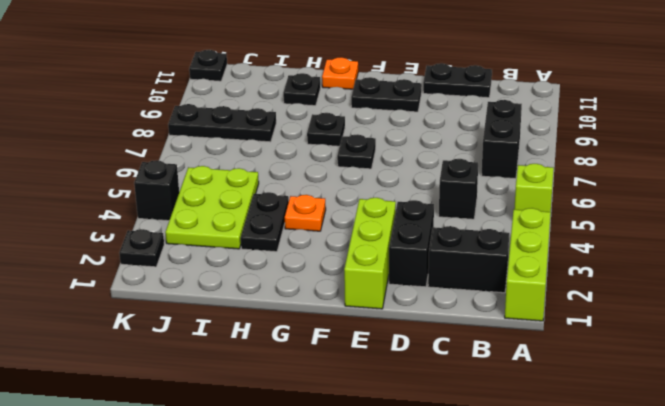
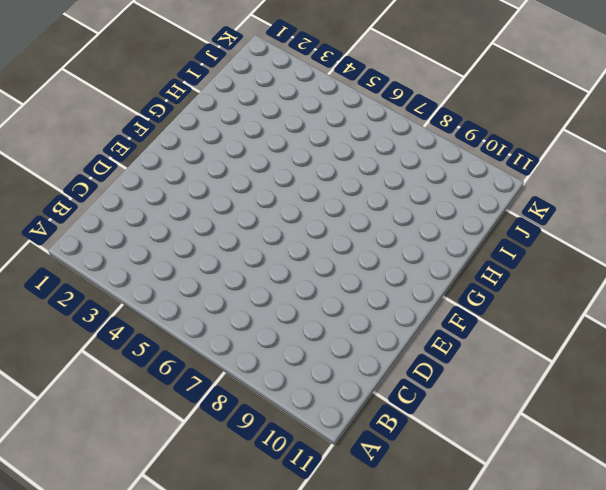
none -> lime brick A1:A3 level 1
none -> lime brick A5 level 1
none -> black brick B2:C2 level 1

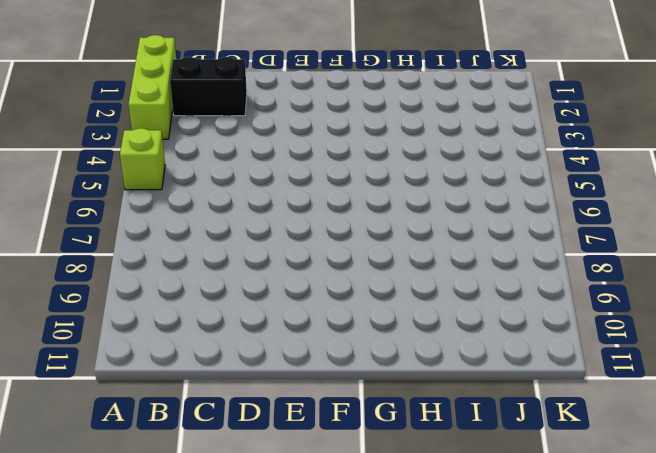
none -> black brick B7:B8 level 1
none -> black brick C5 level 1
none -> black plate C11:D11 level 1

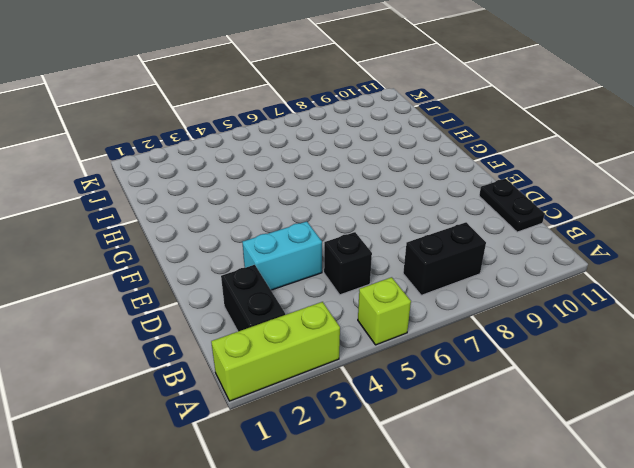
cyan brick D3:D4 level 1 -> black brick D2:D3 level 1
none -> lime brick E1:E3 level 1
none -> black plate E10:F10 level 1
none -> black plate F7 level 1

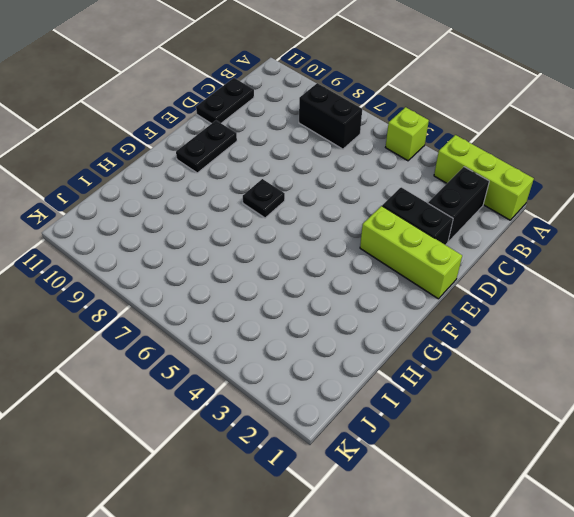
none -> black brick C5 level 1
none -> orange plate G4 level 1
none -> black plate G8 level 1

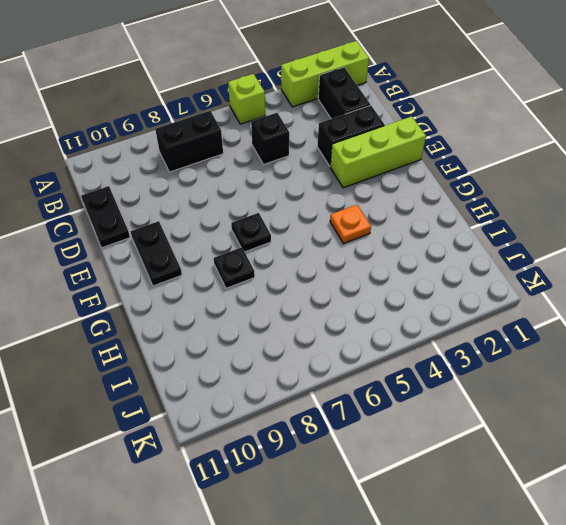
none -> orange plate G11 level 1
none -> black plate H3:H4 level 1
none -> black plate H10 level 1

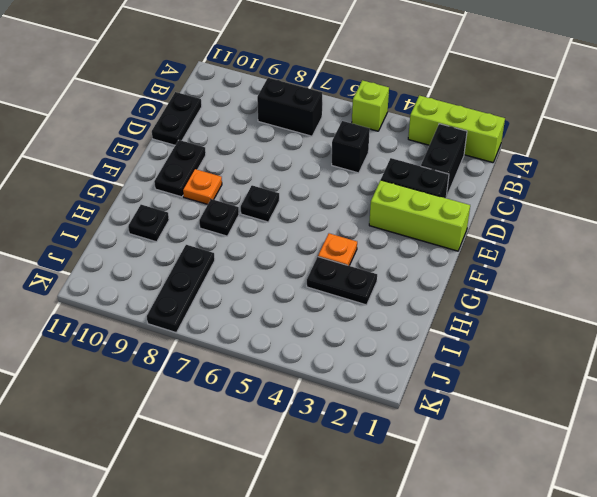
orange plate F9 level 1 -> orange plate G11 level 1
none -> lime plate I3:J5 level 1
none -> black plate K2 level 1
none -> black brick K4 level 1

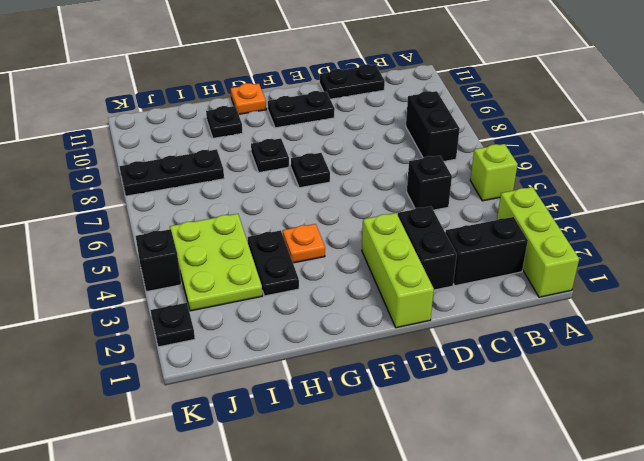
none -> black plate K11 level 1

